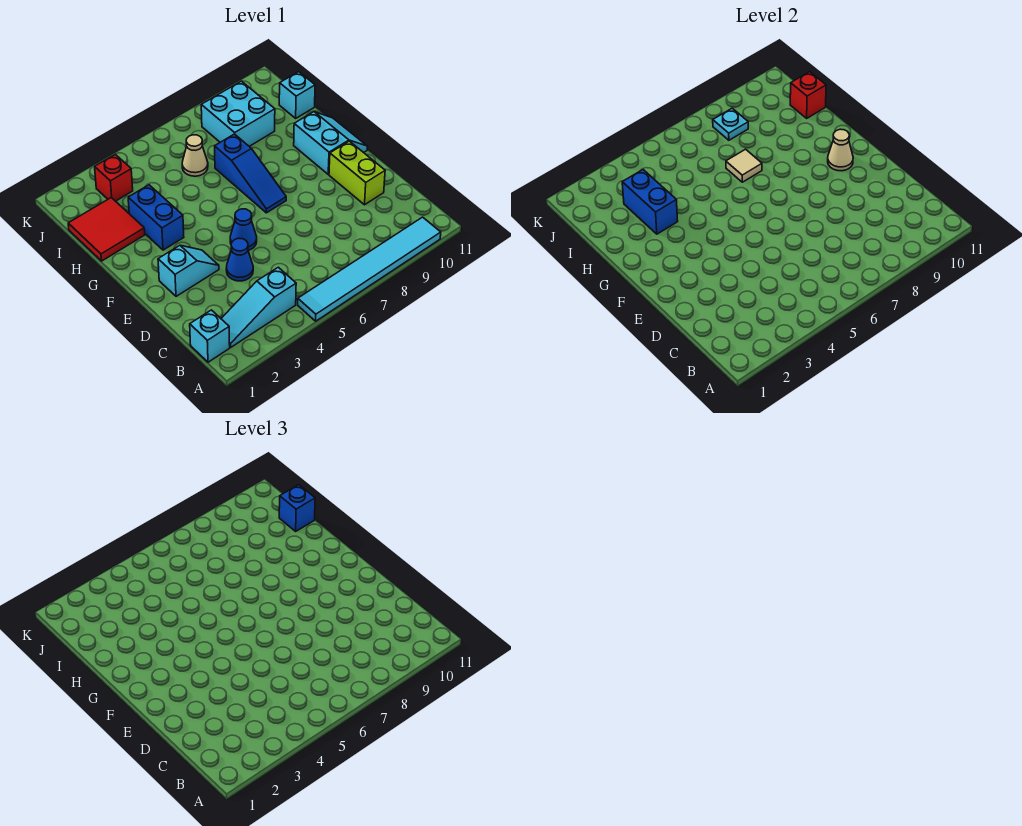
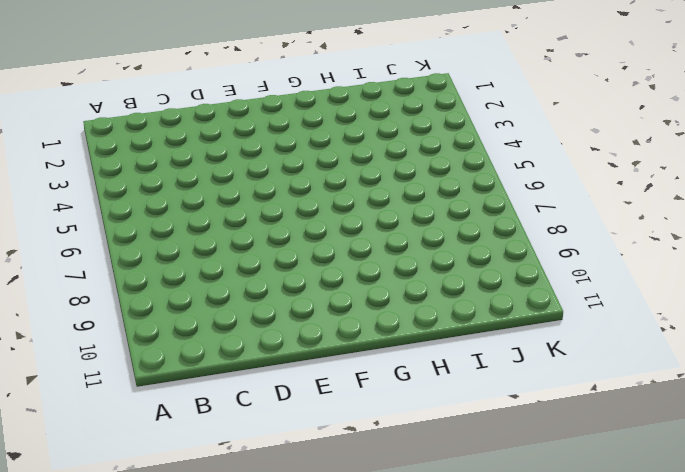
none -> cyan tile A5:A10 level 1
none -> cyan brick B1 level 1
none -> cyan slope B2:B4 level 1 top 4

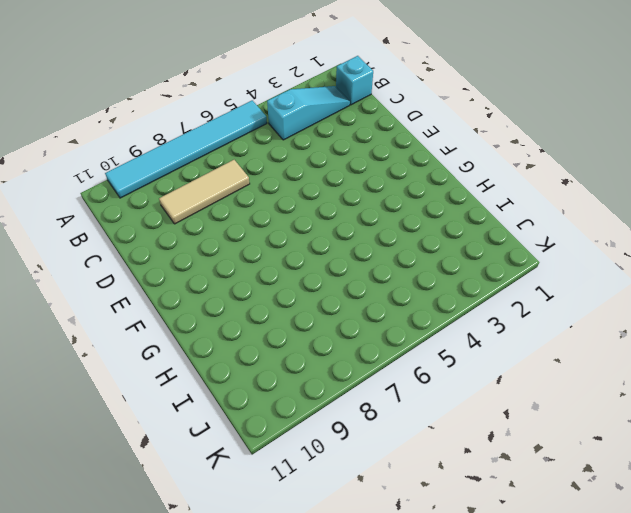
tan tile C7:C9 level 1 -> none
none -> blue cone D4 level 1
none -> lime brick D10:E10 level 1
none -> cyan slope E2:E3 level 1 top 2

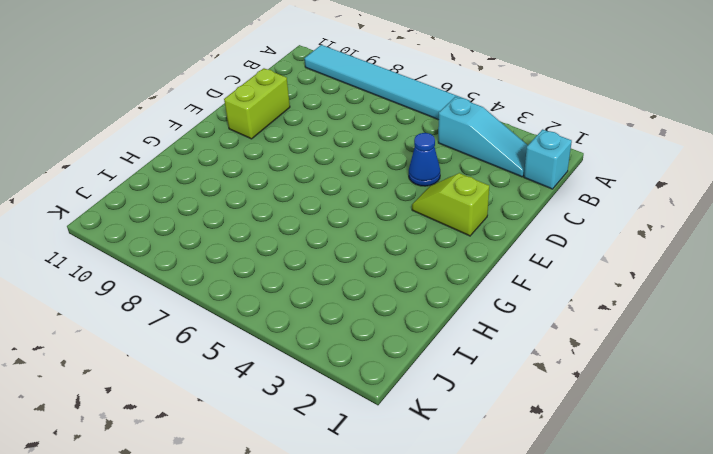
lime slope E2:E3 level 1 top 2 -> cyan slope E2:E3 level 1 top 2
none -> blue cone E5 level 1
none -> blue slope F7:H7 level 1 top H
none -> cyan slope F10:G11 level 1 top 10

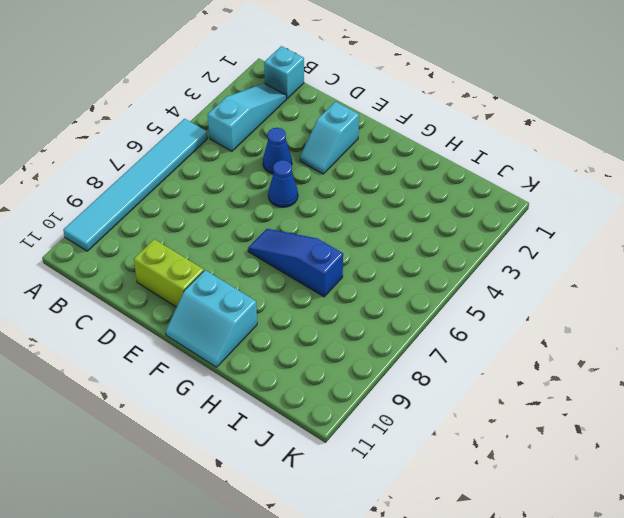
none -> blue brick G3:H3 level 1
none -> red tile H1:I2 level 1
none -> tan cone I6 level 1

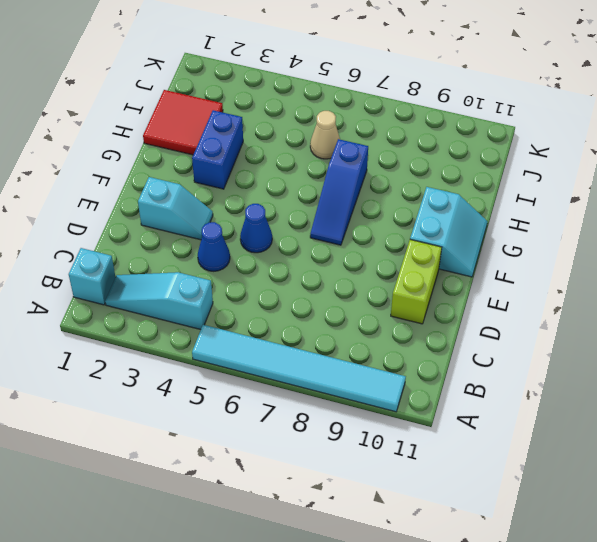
none -> cyan brick I8:J9 level 1
none -> cyan brick I11 level 1
none -> red brick J3 level 1

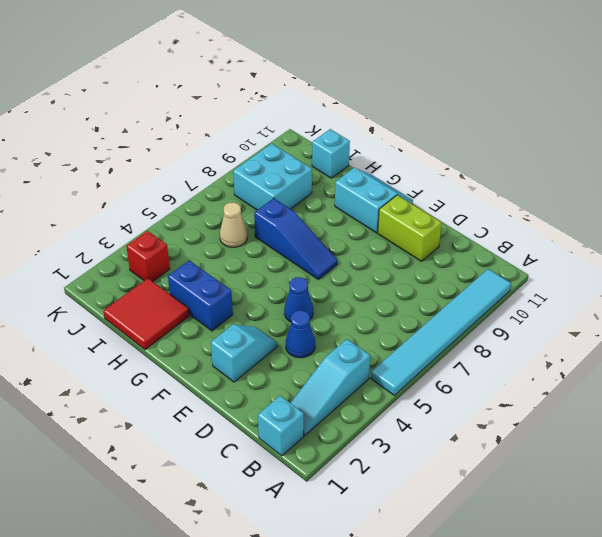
none -> tan cone F10 level 2
none -> blue brick H3:I3 level 2
none -> tan tile H7 level 2

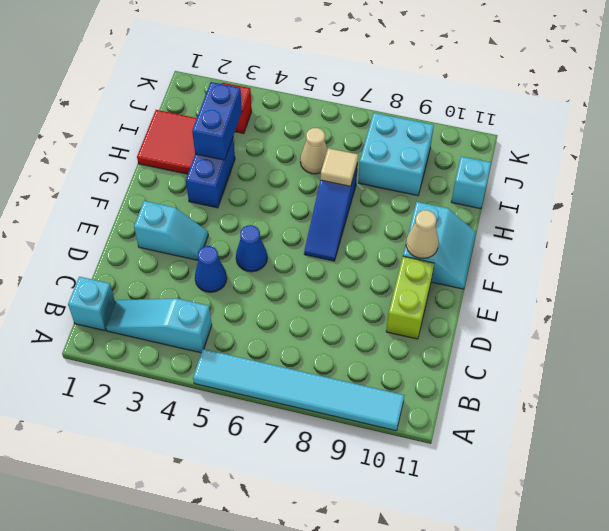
none -> red brick I11 level 2
none -> cyan plate J8 level 2
none -> blue brick I11 level 3

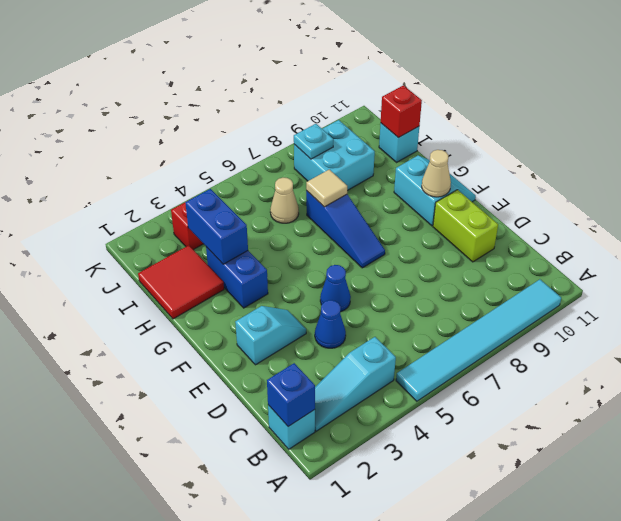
blue brick B1 level 2 -> blue brick I11 level 3

